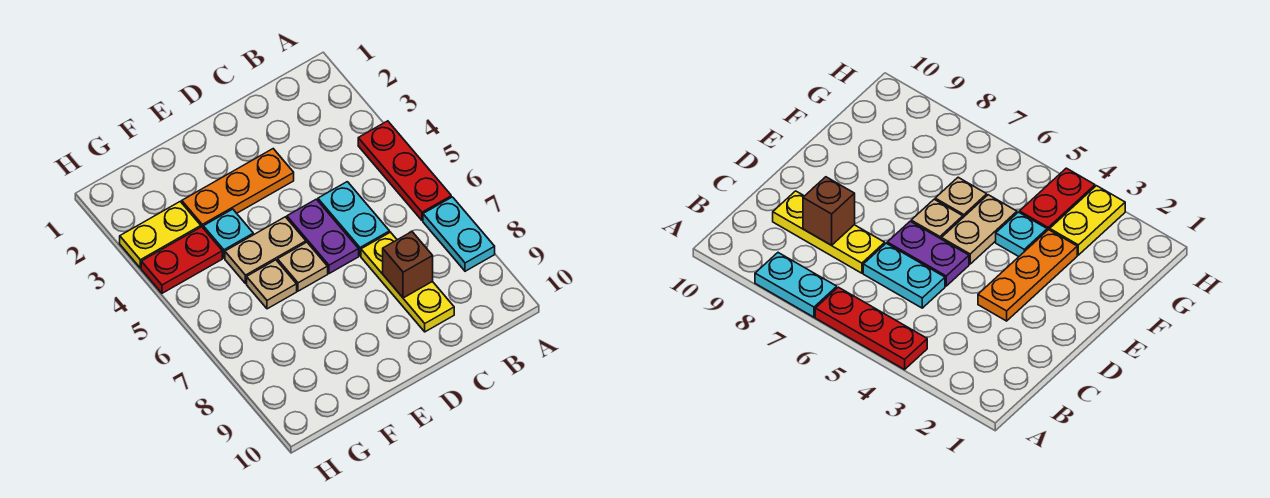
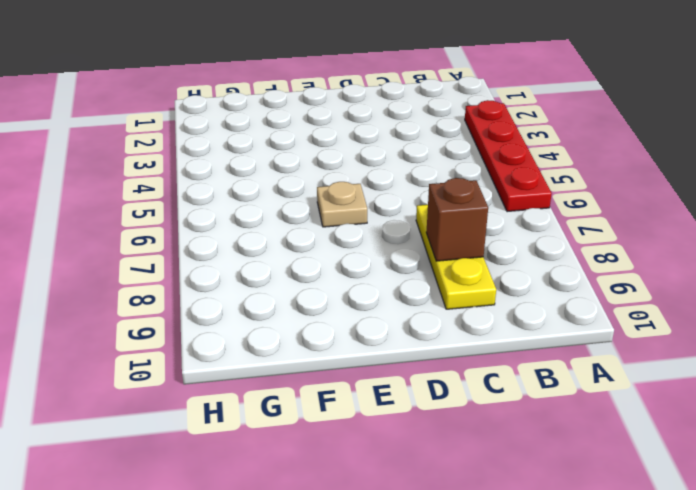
red plate A3:A6 level 1 -> red plate A4:A6 level 1
none -> cyan plate A7:A8 level 1
none -> cyan plate C5:C6 level 1
none -> orange plate D3:F3 level 1

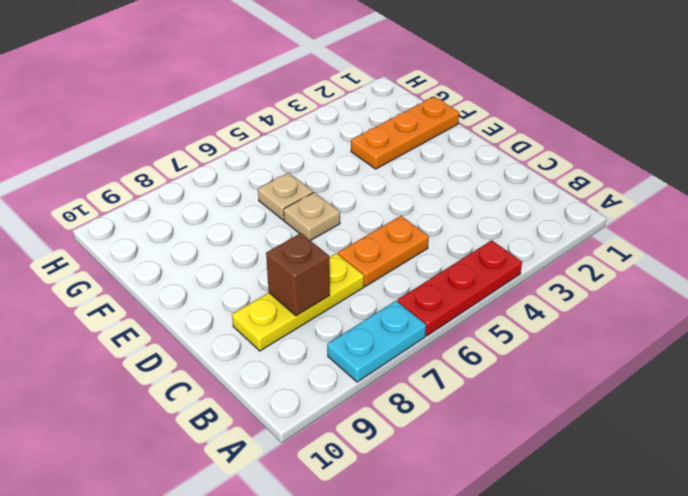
orange plate C5:C6 level 1 -> cyan plate C5:C6 level 1
orange plate F1:F3 level 1 -> orange plate D3:F3 level 1
none -> purple plate D5:D6 level 1
none -> tan plate E5:F5 level 1
none -> cyan plate F4 level 1

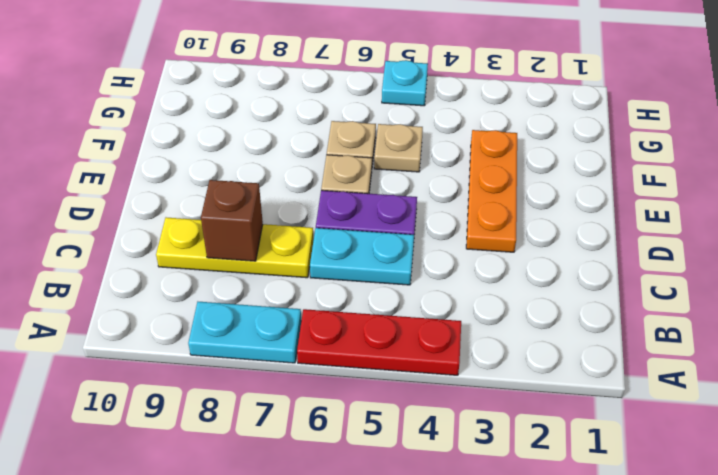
tan plate F5 level 1 -> tan plate E5:F5 level 1
cyan plate H5 level 1 -> cyan plate F4 level 1
none -> yellow plate G3:H3 level 1
none -> red plate G4:H4 level 1

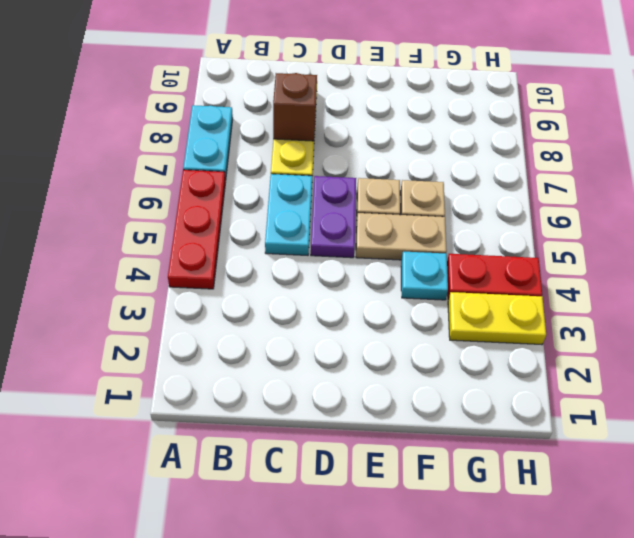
none -> orange plate D3:F3 level 1

